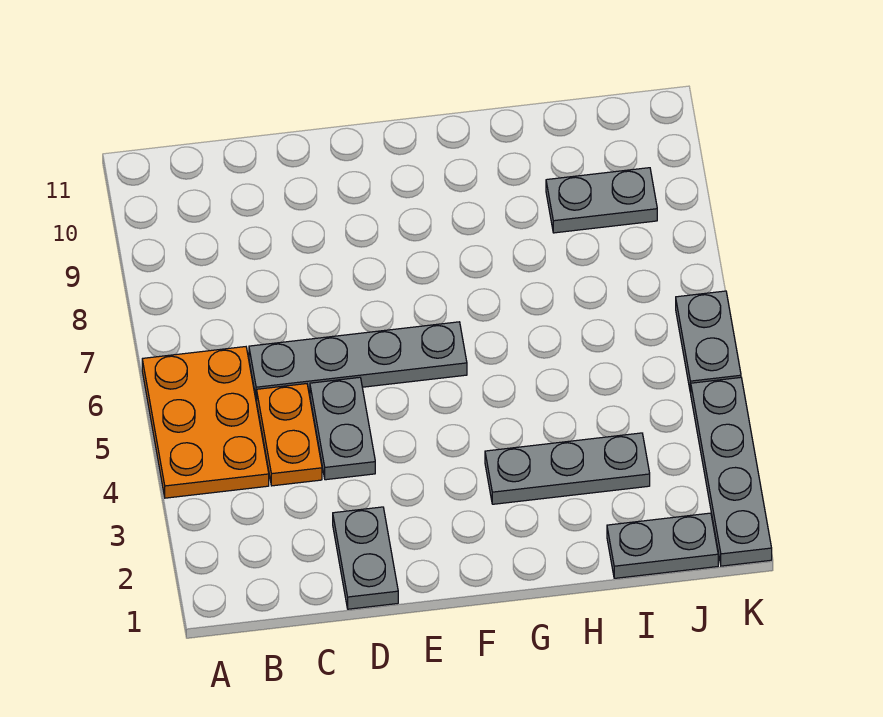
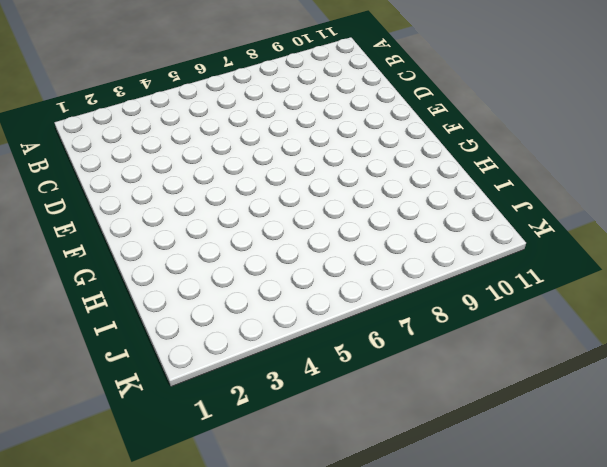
none -> orange plate A4:B6 level 1
none -> orange plate C4:C5 level 1

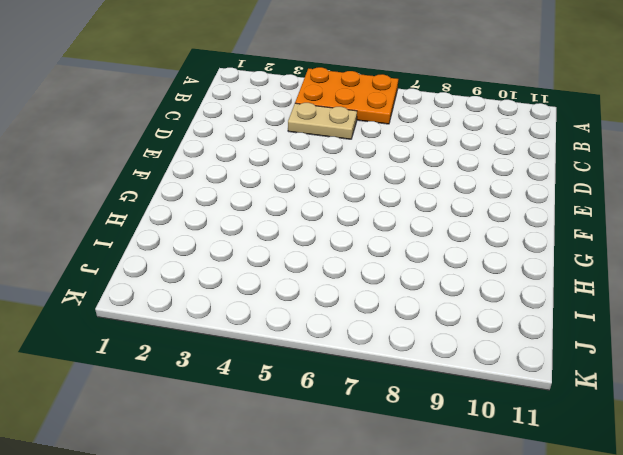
tan plate C4:C5 level 1 -> orange plate C4:C5 level 1
none -> grey plate C6:F6 level 1
none -> grey plate D1:D2 level 1

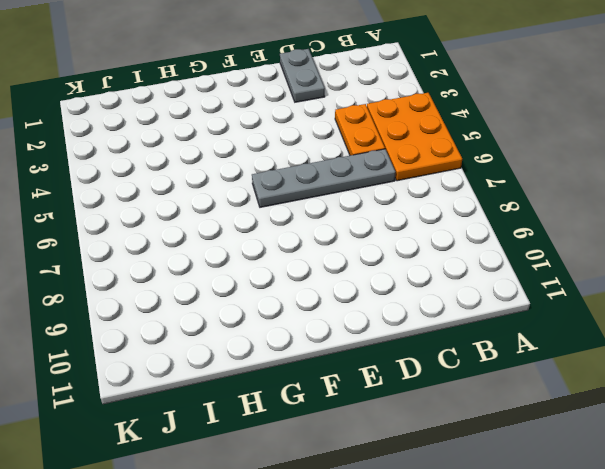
none -> grey plate D4:D5 level 1
none -> grey plate G3:I3 level 1

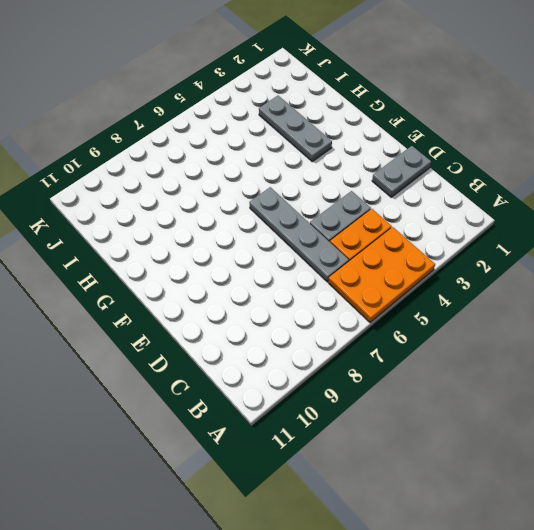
none -> grey plate I1:J1 level 1
none -> grey plate I9:J9 level 1

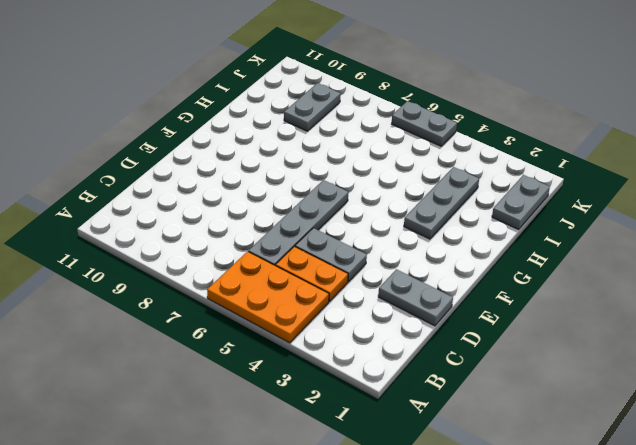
none -> grey plate K1:K4 level 1

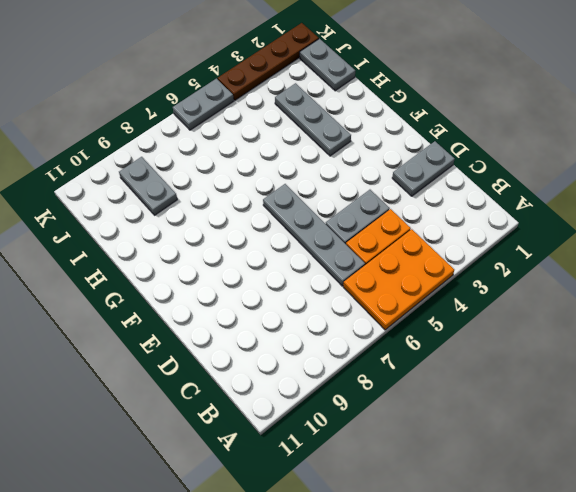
brown plate K1:K4 level 1 -> grey plate K1:K4 level 1

